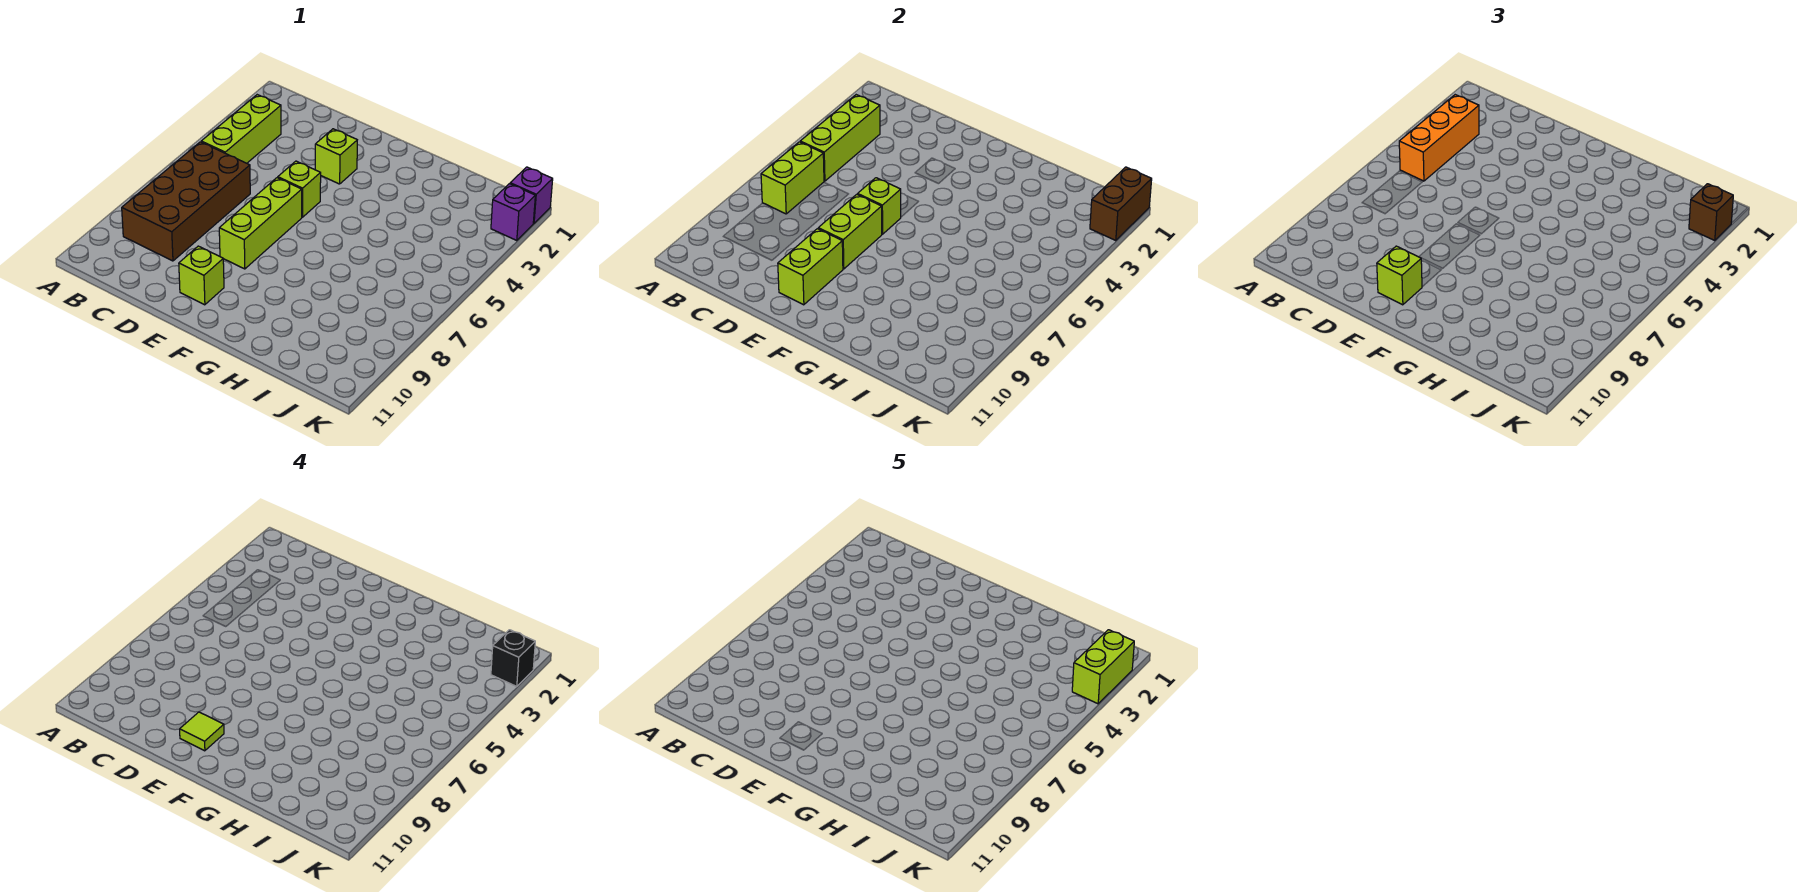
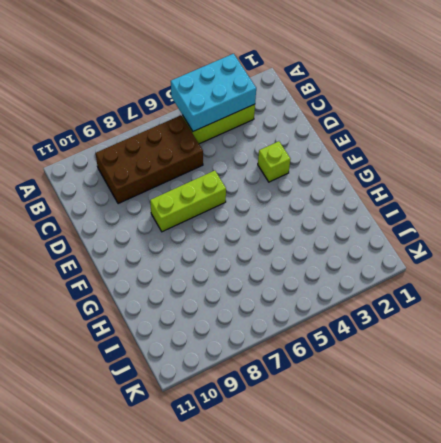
cyan brick A3:B5 level 2 -> lime brick B3:B5 level 2
none -> lime brick E5 level 1
none -> lime brick E10 level 1
none -> purple brick K1 level 1

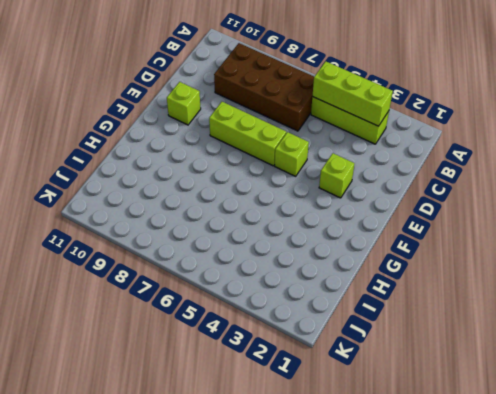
none -> purple brick K1 level 1
none -> purple brick K2 level 1
none -> lime brick B6:B7 level 2

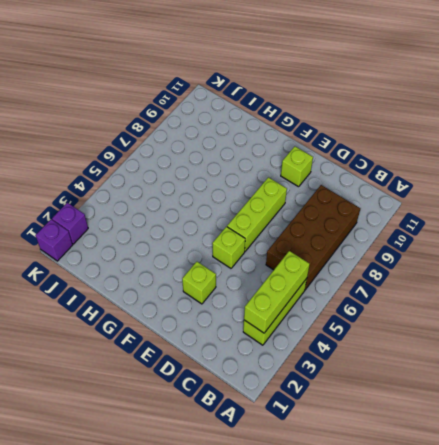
none -> lime brick B6:B7 level 2
none -> lime brick E6 level 2
none -> lime brick E7:E8 level 2

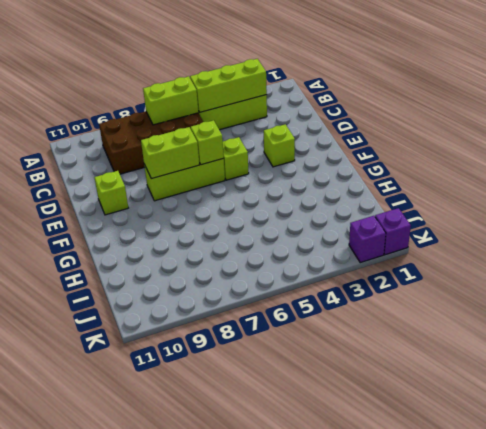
none -> lime brick E9:E10 level 2
none -> brown brick K1:K2 level 2
none -> orange brick B3:B5 level 3

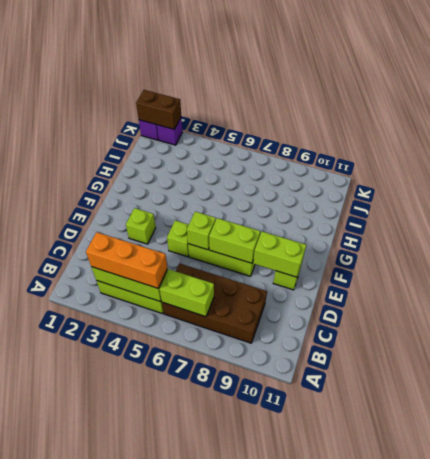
none -> lime brick E10 level 3
none -> brown brick K2 level 3
none -> lime tile E10 level 4

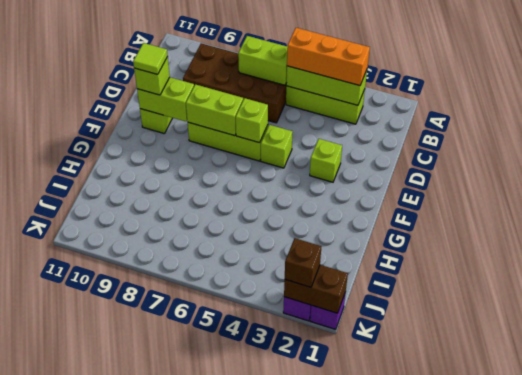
none -> black brick K2 level 4
none -> lime brick K2:K3 level 5

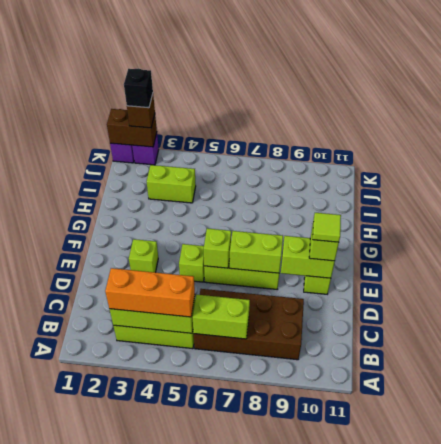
lime brick I3:I4 level 1 -> lime brick K2:K3 level 5

